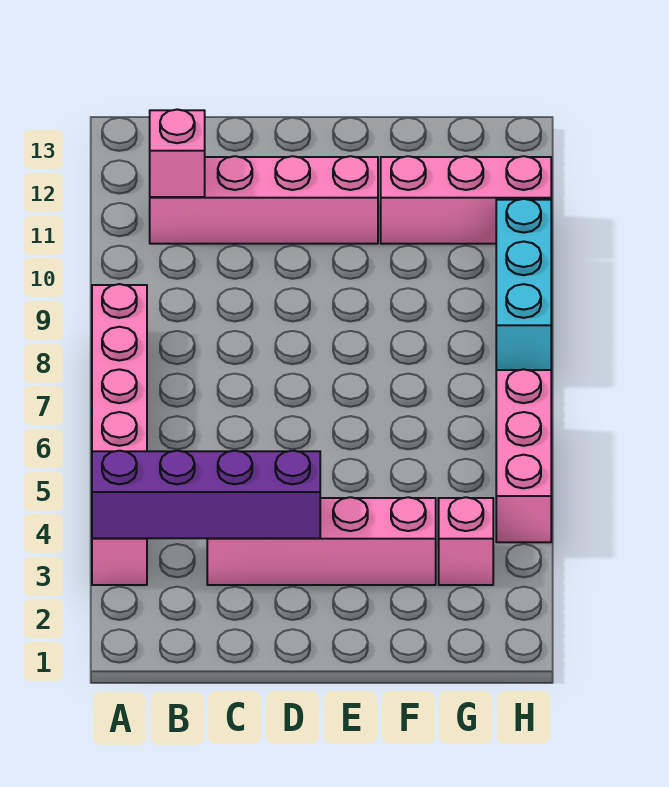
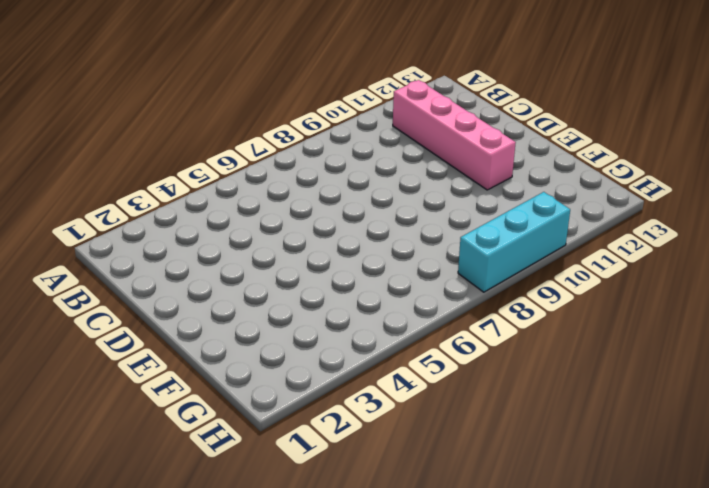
none -> pink brick A3:A8 level 1
none -> pink brick C3:F3 level 1

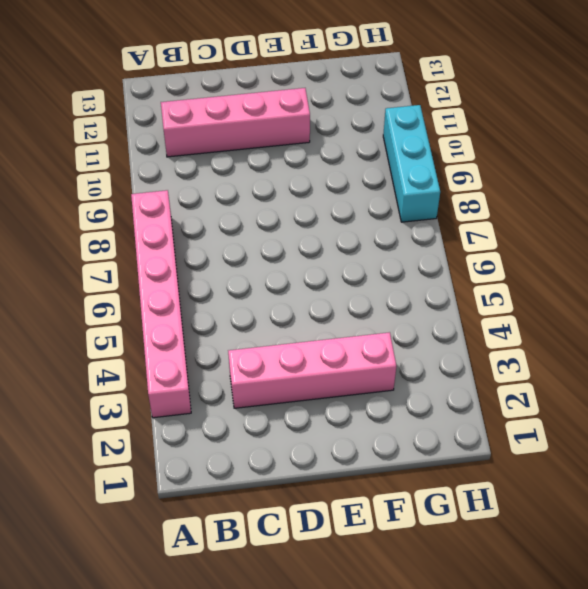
none -> pink brick F11:H11 level 1
none -> pink brick G3 level 1

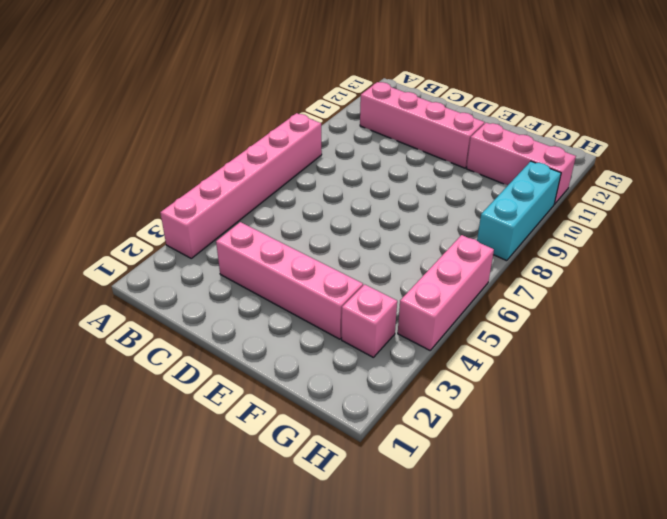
none -> purple brick A3:D3 level 2
none -> pink brick B11 level 2

